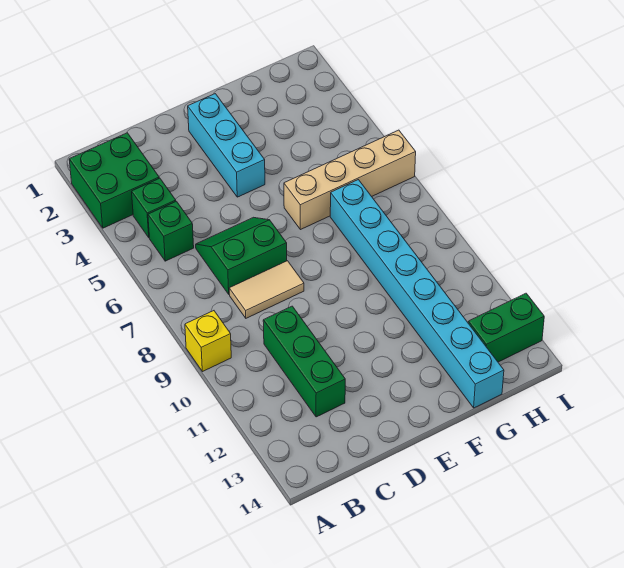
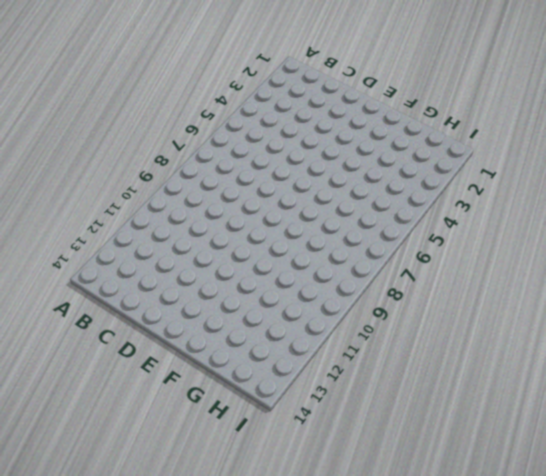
none -> green brick A2:B3 level 1
none -> yellow brick A9 level 1

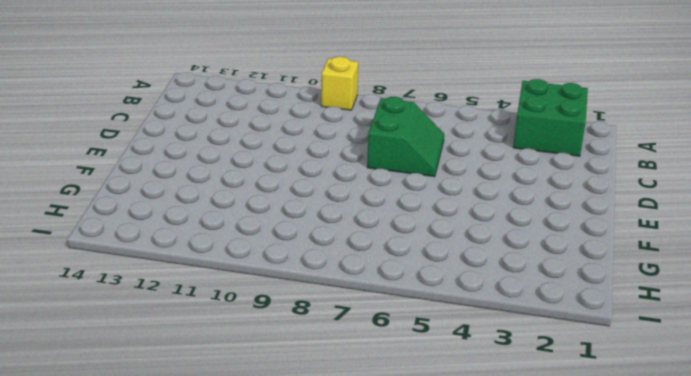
none -> green brick B4 level 1
none -> green brick B5 level 1

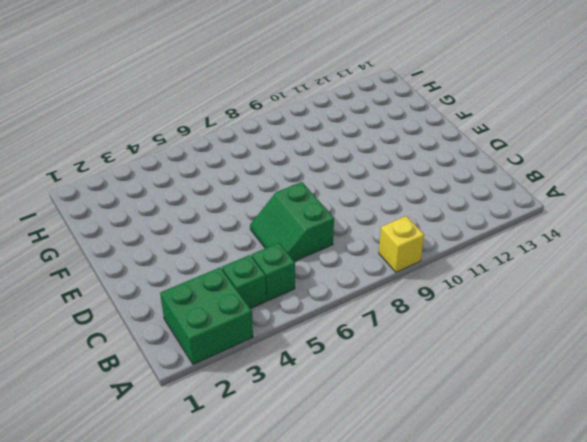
none -> tan tile C8:D8 level 1
none -> green brick C10:C12 level 1

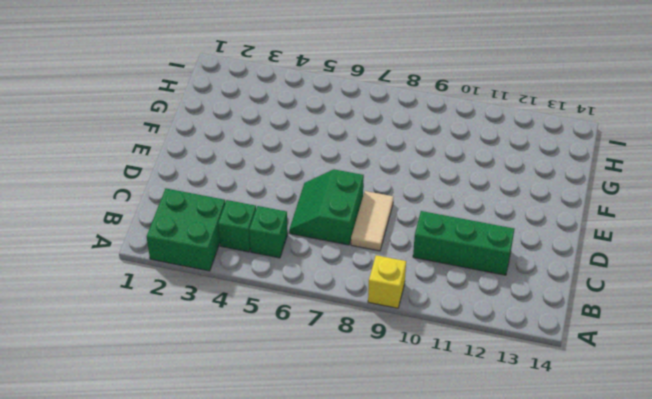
none -> cyan brick E2:E4 level 1
none -> tan brick F6:I6 level 1

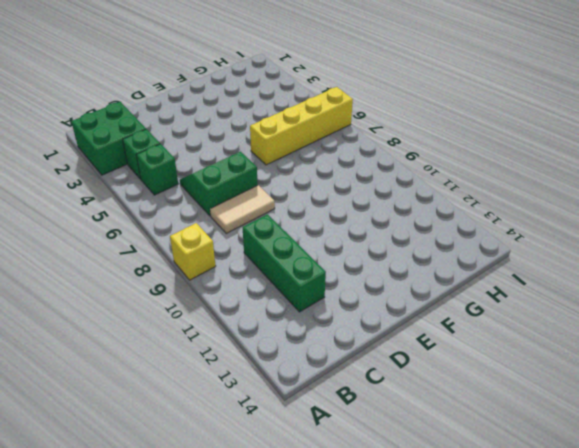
yellow brick F6:I6 level 1 -> tan brick F6:I6 level 1
none -> cyan brick E2:E4 level 1
none -> cyan brick G7:G14 level 1

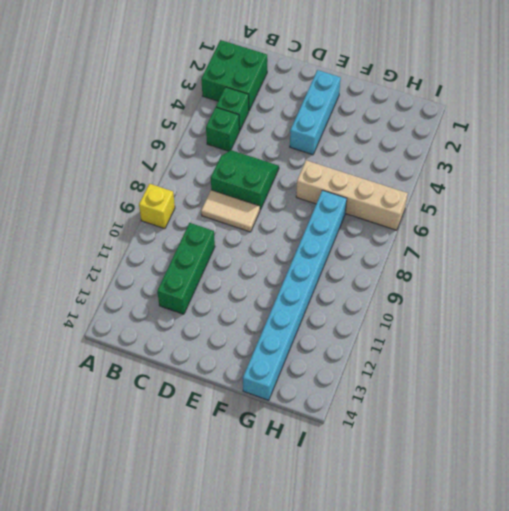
none -> green brick H13:I13 level 1

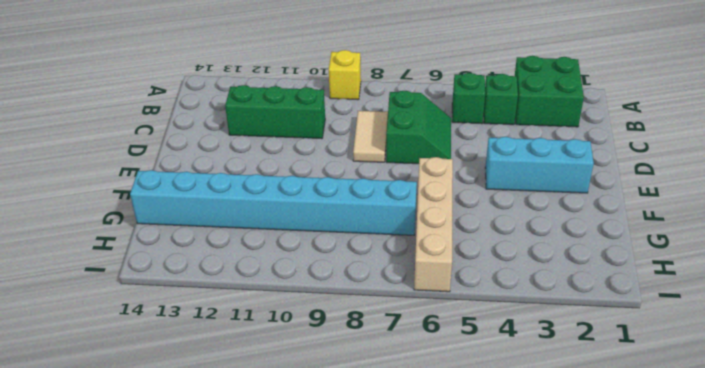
none -> green brick H13:I13 level 1

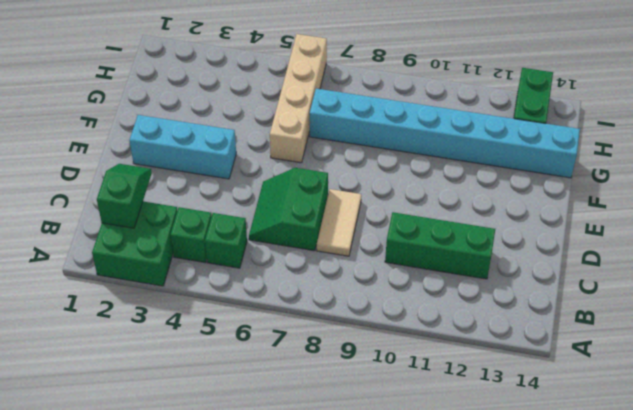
green slope B2:C2 level 2 top B -> none
none -> yellow brick A9 level 1

